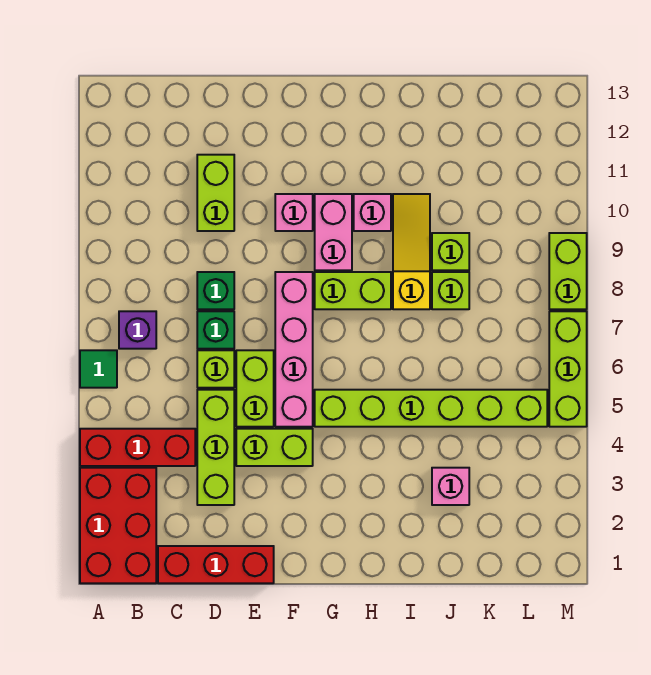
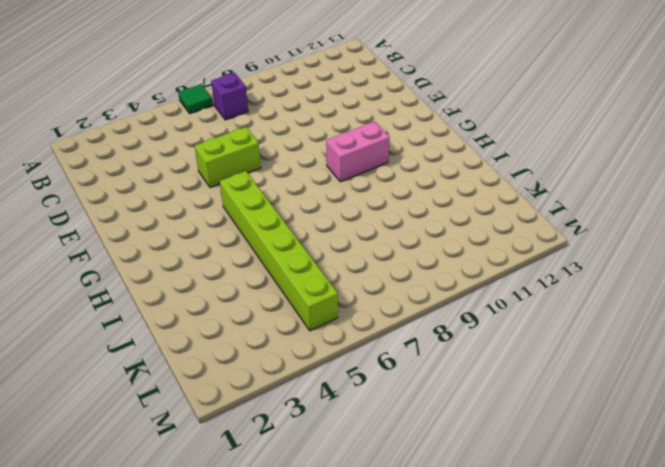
none -> red brick A1:B3 level 1
none -> red brick A4:C4 level 1
none -> red brick C1:E1 level 1

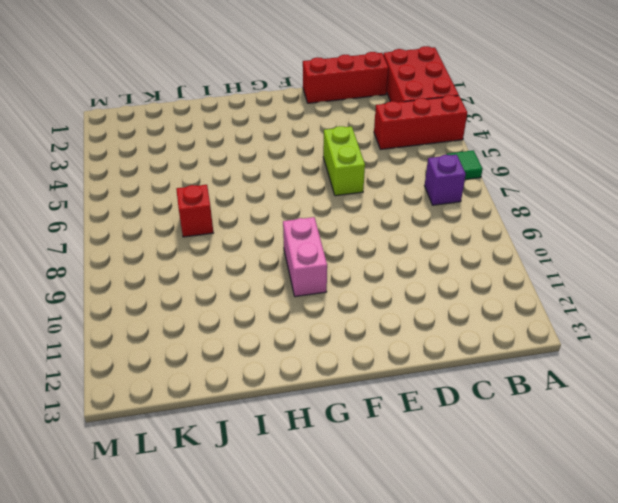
red brick J7 level 1 -> none
none -> lime brick D3:D5 level 1
none -> lime brick D6 level 1
none -> green brick D7 level 1

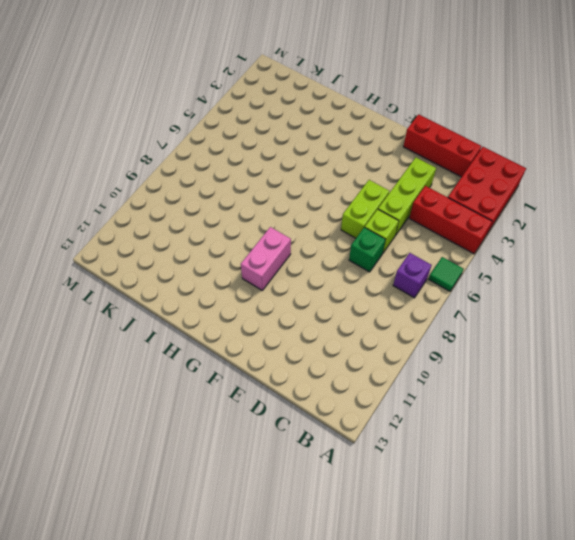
none -> green brick D8 level 1
none -> lime brick D10:D11 level 1
none -> lime brick E4:F4 level 1

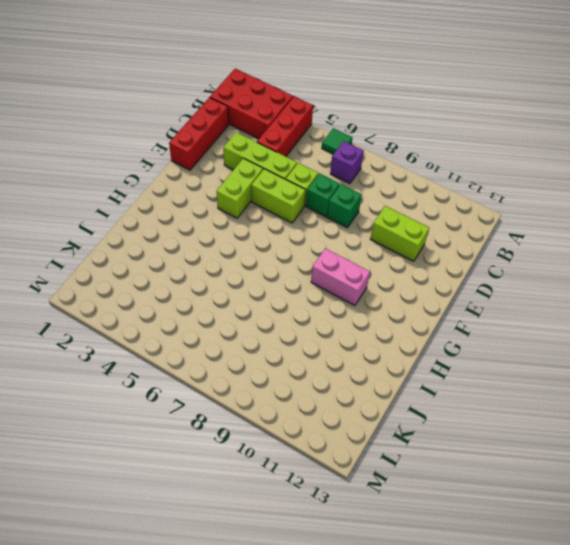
none -> pink brick F5:F8 level 1
none -> pink brick F10 level 1
none -> lime brick G5:L5 level 1

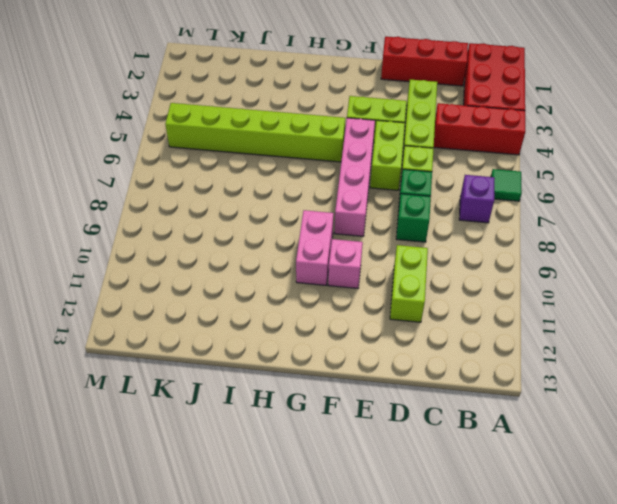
none -> lime brick G8:H8 level 1
none -> pink brick H10 level 1
none -> yellow slope I8:I10 level 1 top 8

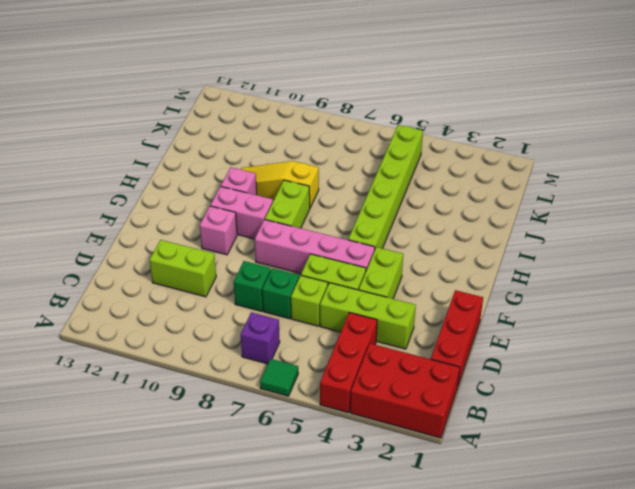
none -> pink brick J3 level 1
none -> lime brick J8 level 1
none -> lime brick J9 level 1

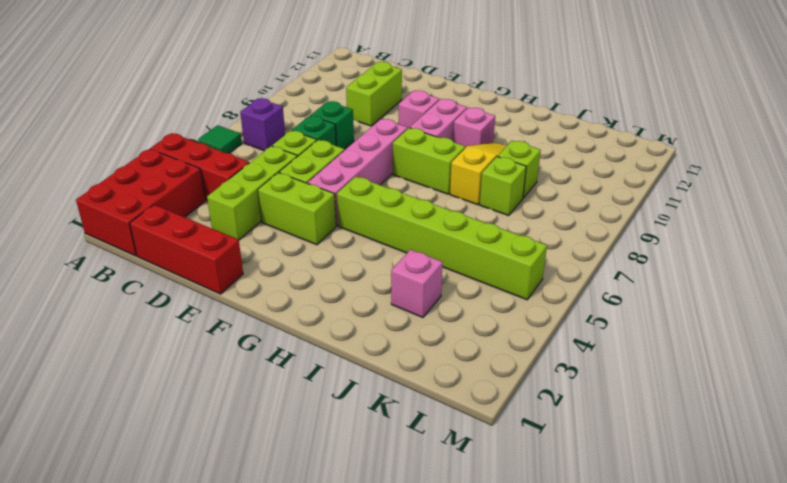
none -> lime brick M5:M7 level 1
none -> lime brick M8:M9 level 1

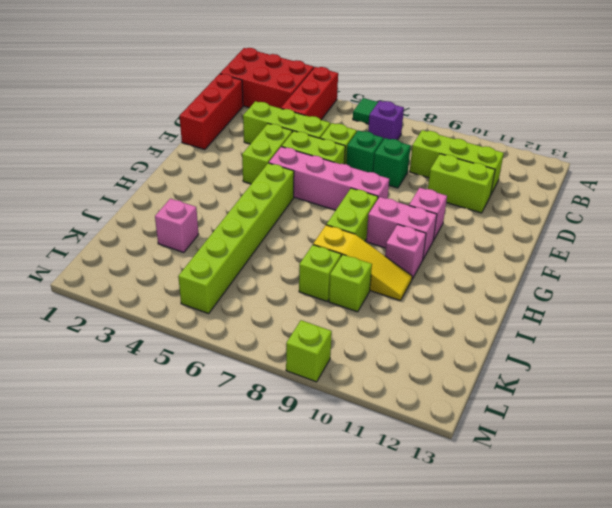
lime brick C9:C11 level 1 -> lime brick M5:M7 level 1
lime brick M9 level 1 -> lime brick M8:M9 level 1

